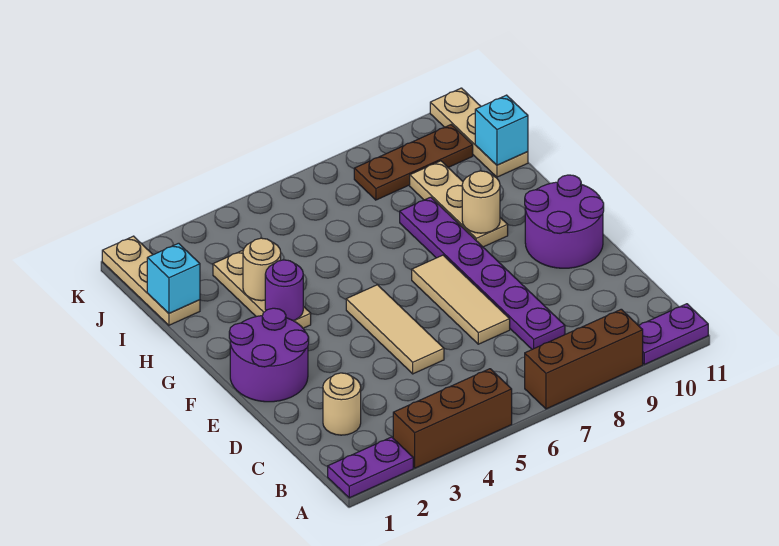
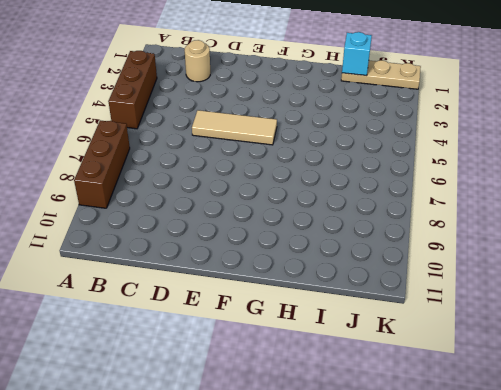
none -> purple plate A1:A2 level 1
none -> purple plate A10:A11 level 1
none -> purple plate C8:H8 level 1

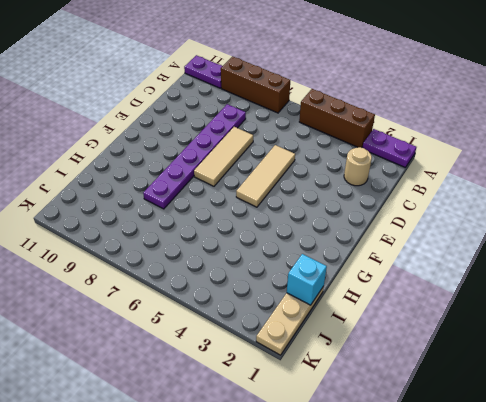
none -> purple round brick E1:F2 level 1
none -> purple round brick E10:F11 level 1
none -> tan plate G3:I3 level 1

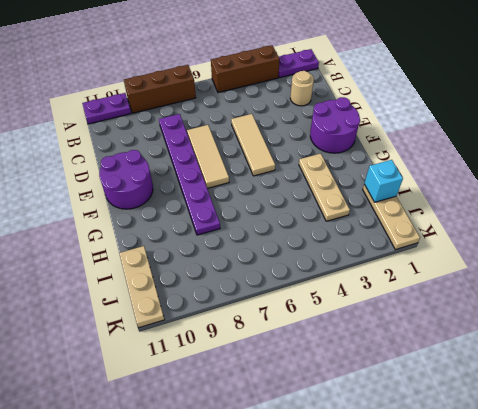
none -> tan plate G9:I9 level 1
none -> brown plate J8:J10 level 1
none -> purple round brick G3 level 2

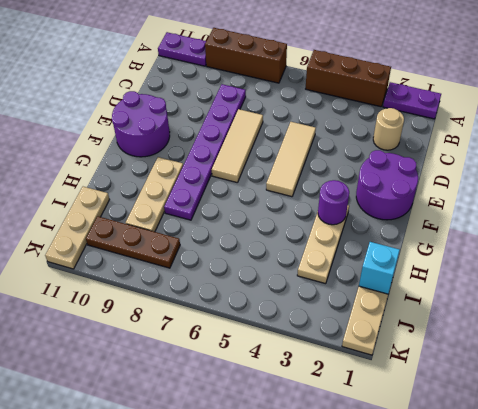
none -> tan round brick G9 level 2
none -> tan round brick H3 level 2
none -> cyan brick I11 level 2

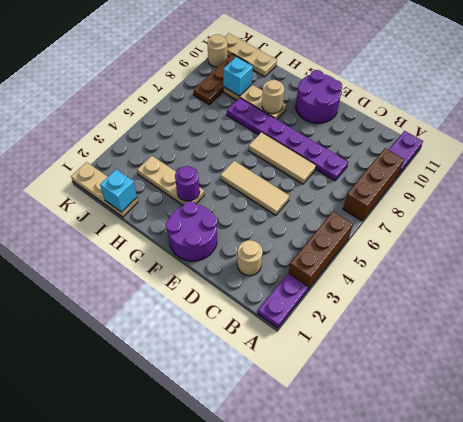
cyan brick I9 level 2 -> cyan brick I11 level 2
tan round brick K10 level 1 -> tan round brick H3 level 2

